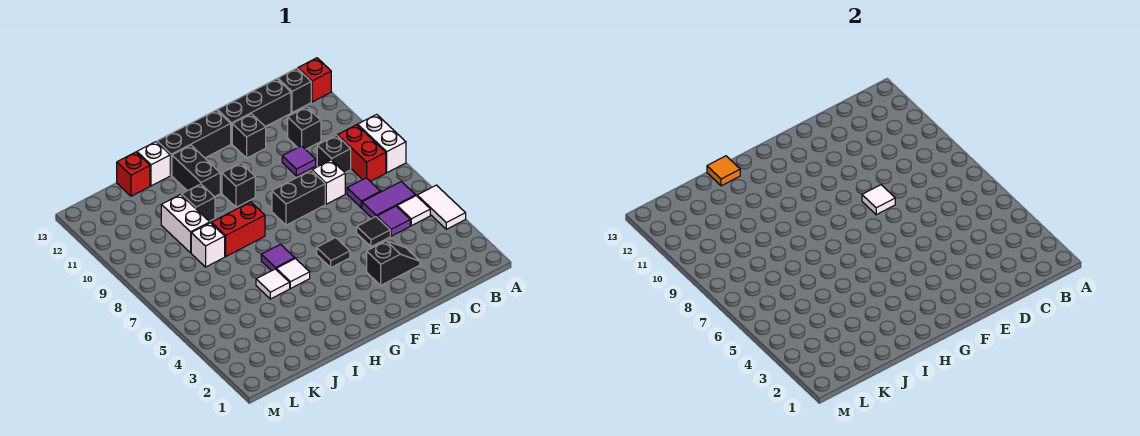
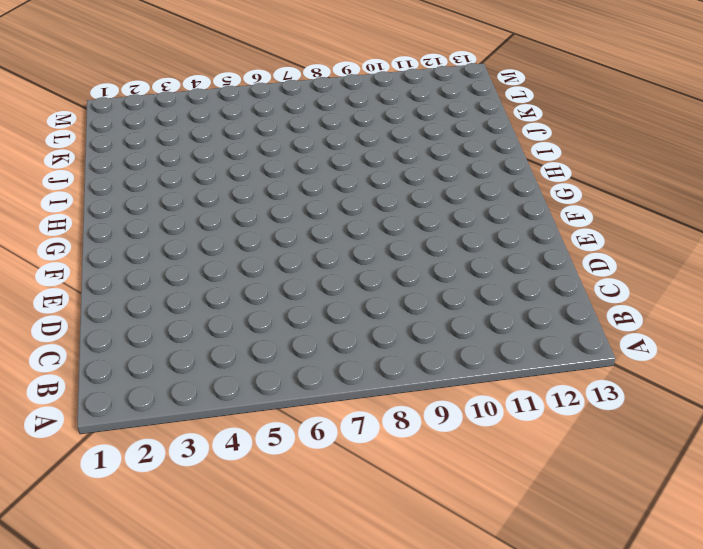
none -> white tile A4:A5 level 1
none -> white brick A8:A9 level 1
none -> red brick A13 level 1
none -> white tile B5 level 1

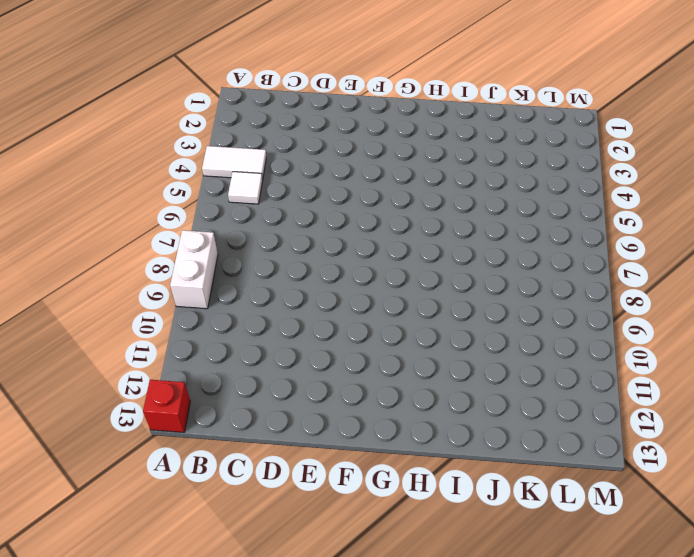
white tile A4:B4 level 1 -> white tile A4:A5 level 1
none -> purple tile B6:C6 level 1
none -> red brick B8:B9 level 1
none -> black brick B13 level 1
none -> purple tile C5 level 1

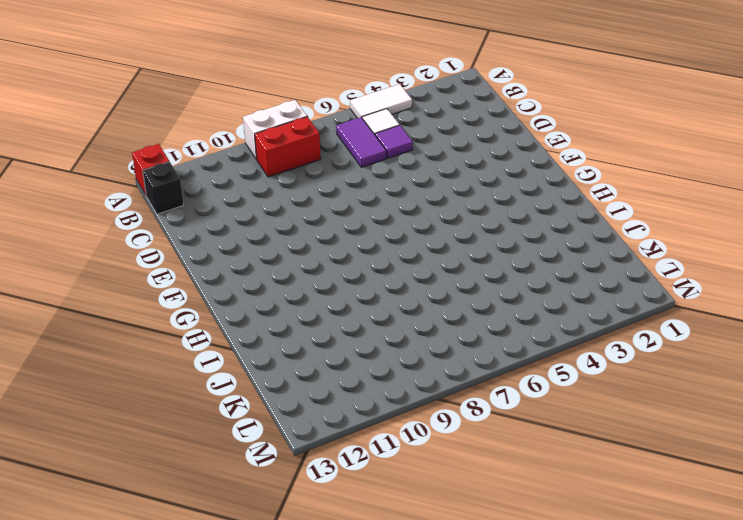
none -> purple tile C7 level 1
none -> black brick C9 level 1
none -> black brick C11 level 1
none -> black brick C13:E13 level 1

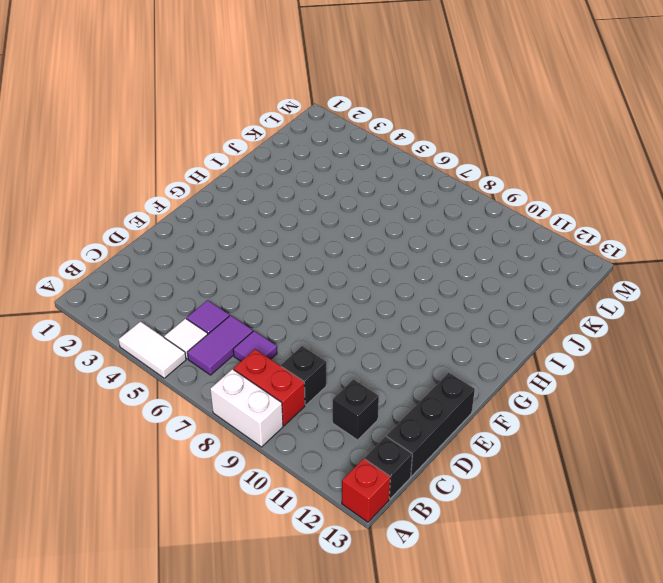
none -> black slope D3:E3 level 1 top E
none -> black tile D5 level 1
none -> white brick D8 level 1
none -> purple tile D10 level 1

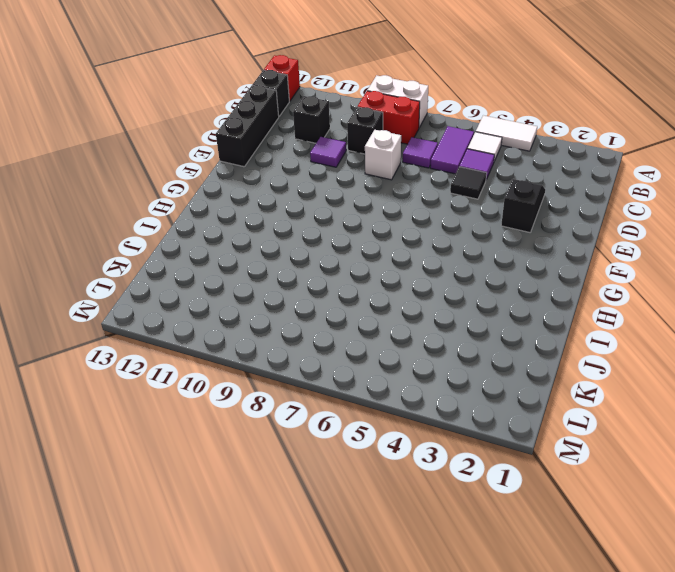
none -> black brick E8:F8 level 1
none -> black brick E12 level 1
none -> black tile F5 level 1
none -> black brick F13:H13 level 1

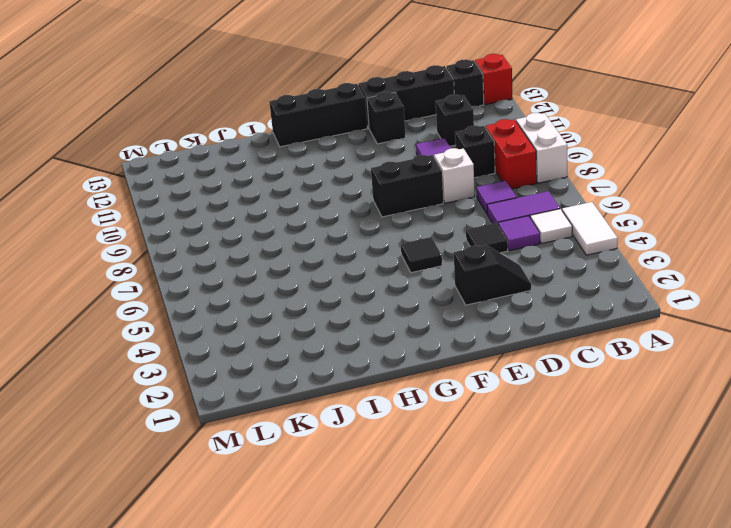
none -> black brick G10 level 1
none -> white tile H5 level 1
none -> purple tile H6 level 1
none -> red brick H8:I8 level 1

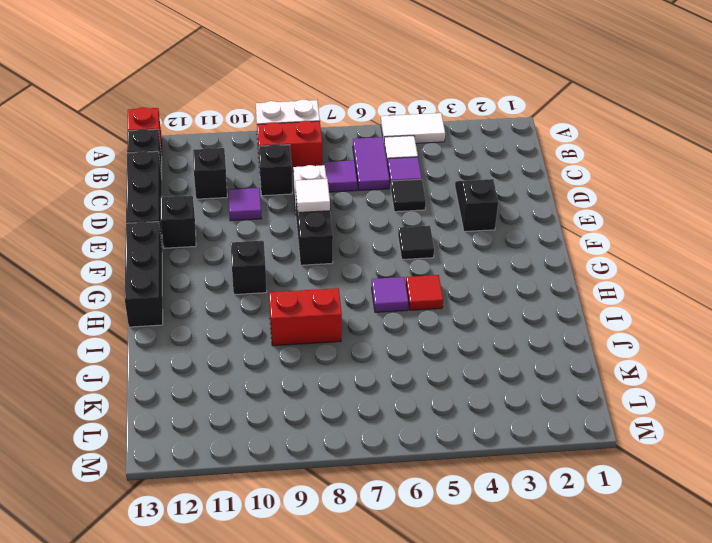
red tile H5 level 1 -> white tile H5 level 1
red brick I8:I9 level 1 -> red brick H8:I8 level 1
none -> black brick H11:H12 level 1
none -> white tile I5 level 1
none -> black brick I10 level 1
none -> white brick I13 level 1

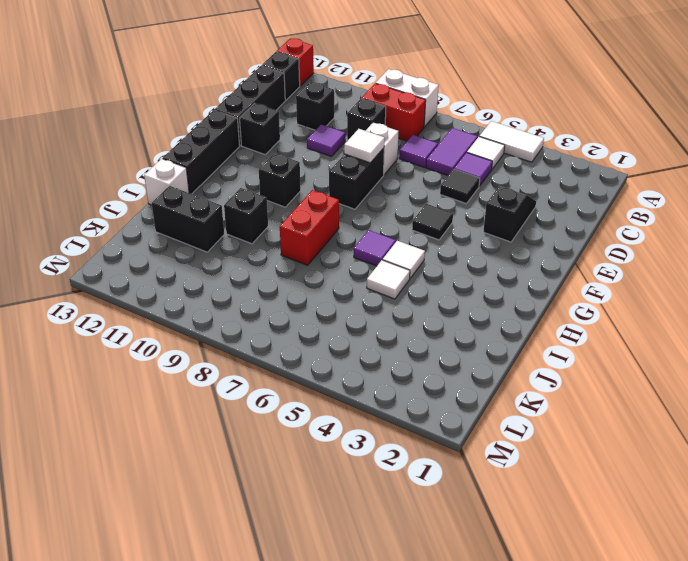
black brick J11:J12 level 1 -> black brick H11:H12 level 1
none -> white brick J8 level 1
none -> white brick J9:J10 level 1
none -> red brick J13 level 1
none -> orange tile I13 level 2

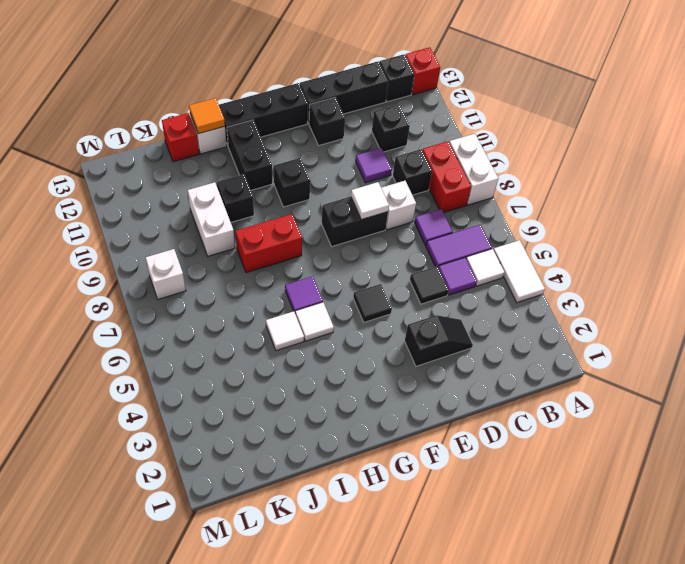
white brick L8 level 1 -> white brick J8 level 1

